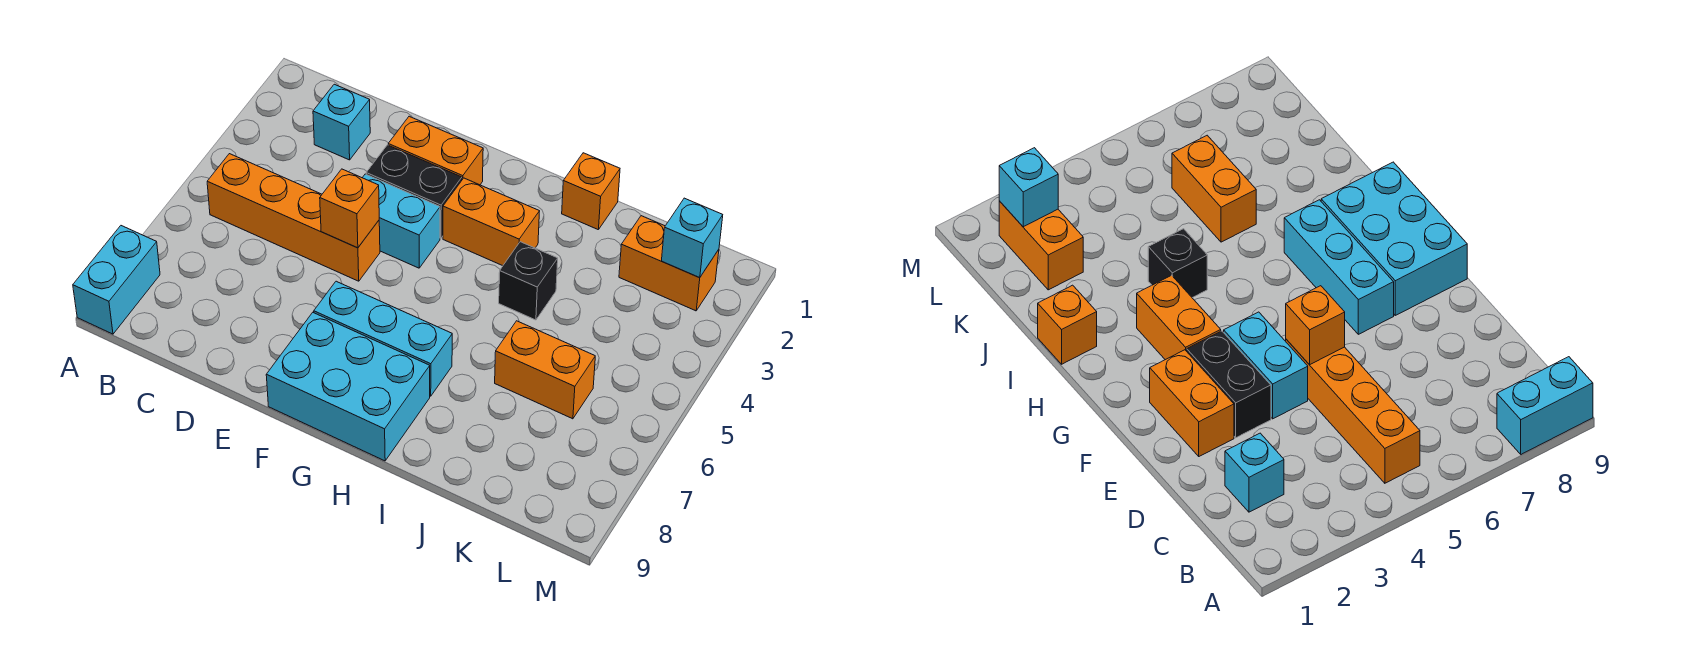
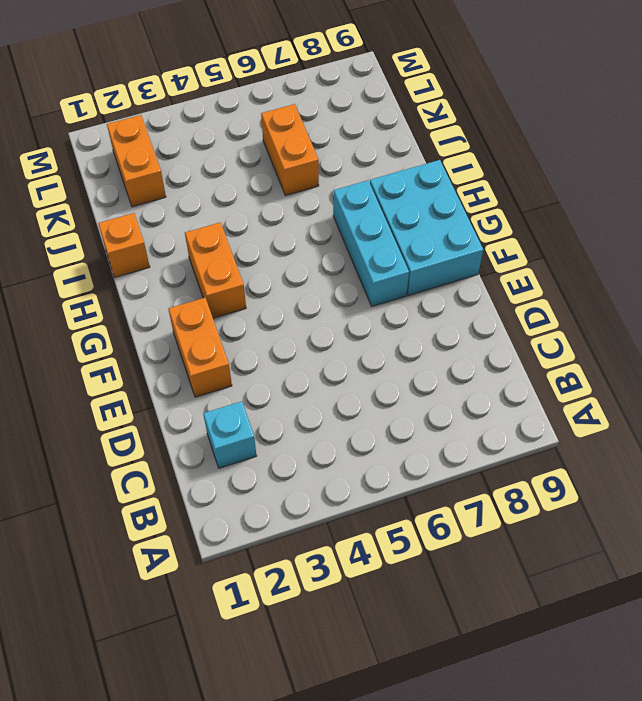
none -> cyan brick A8:A9 level 1
none -> orange brick B5:E5 level 1
none -> black brick E3:F3 level 1

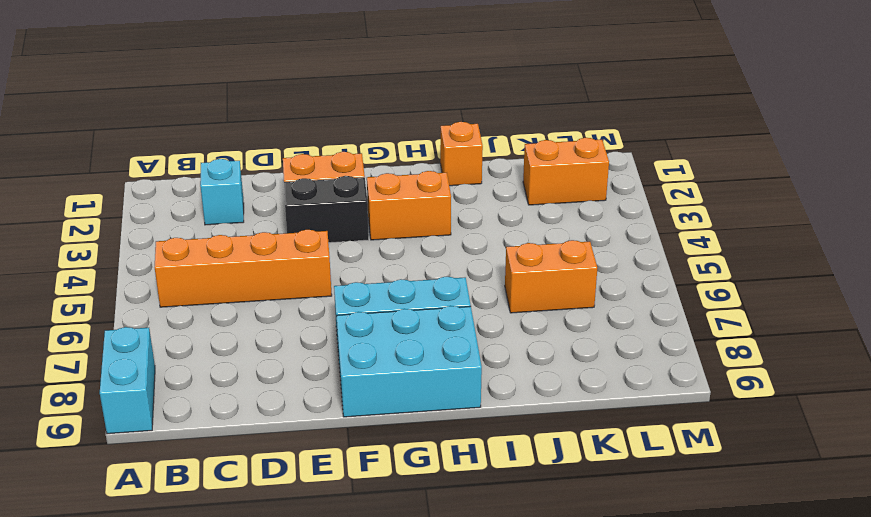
none -> cyan brick E4:F4 level 1
none -> black brick I4 level 1
none -> orange brick E5 level 2

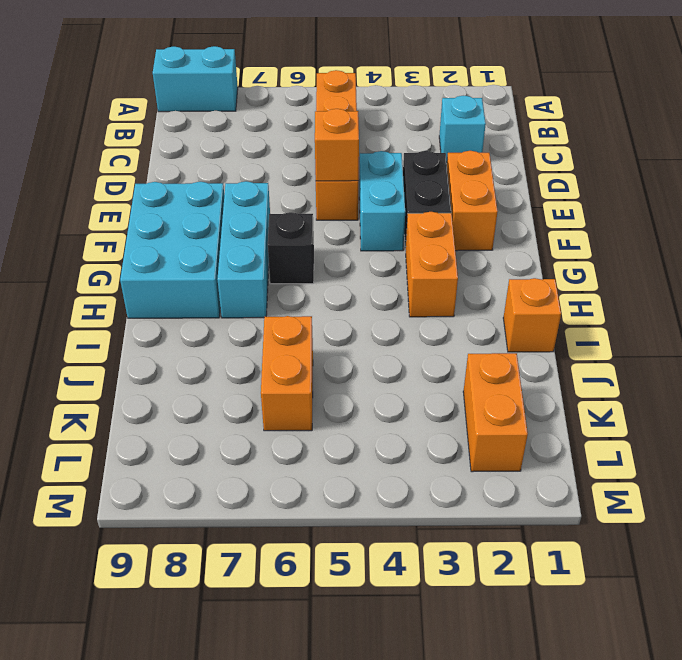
black brick G6 level 1 -> black brick I4 level 1
none -> cyan brick L2 level 2

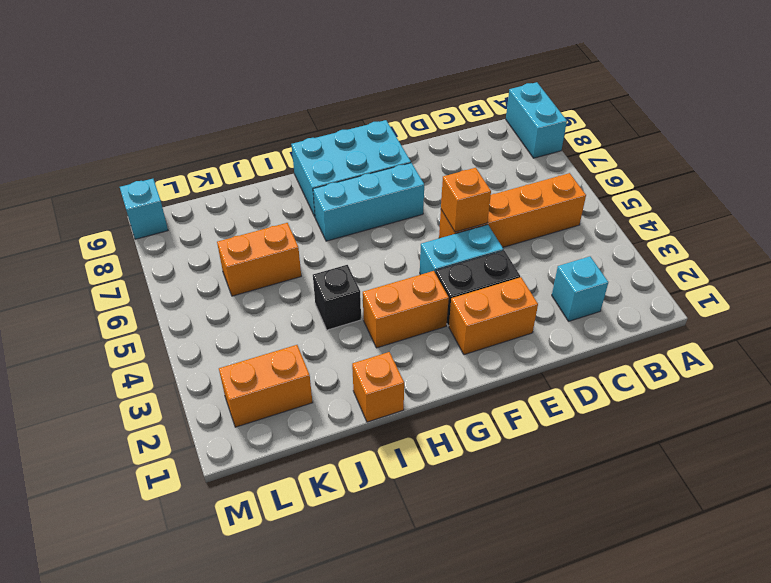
cyan brick M9 level 1 -> cyan brick L2 level 2

